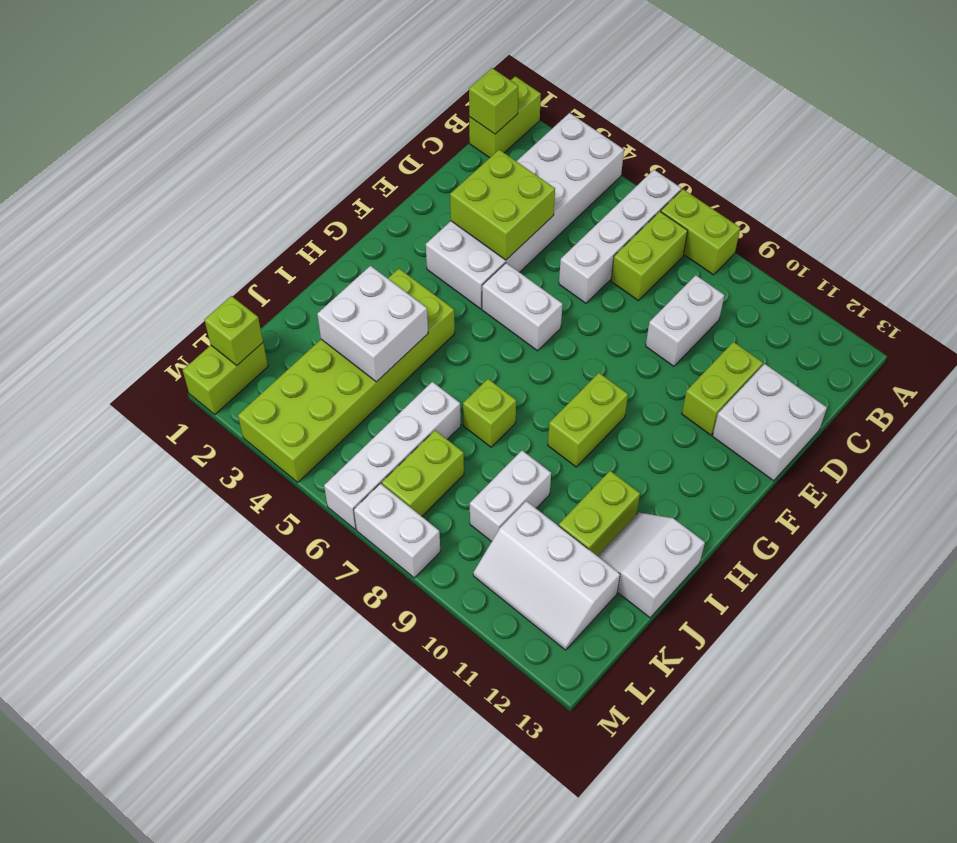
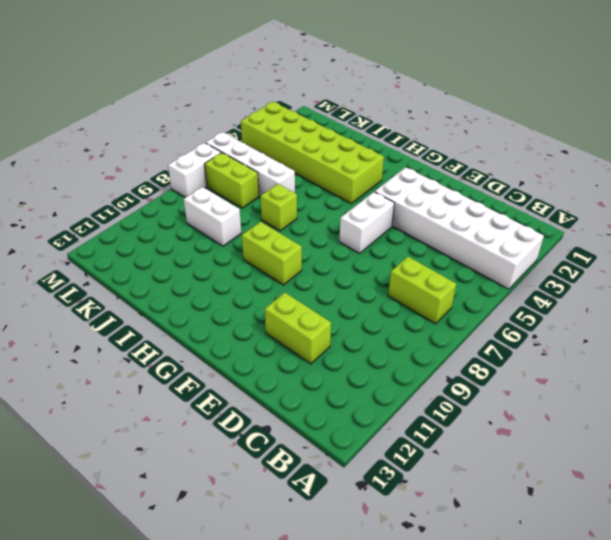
none -> lime brick A1:B1 level 1
none -> white brick A6:D6 level 1
none -> lime brick A7:A8 level 1

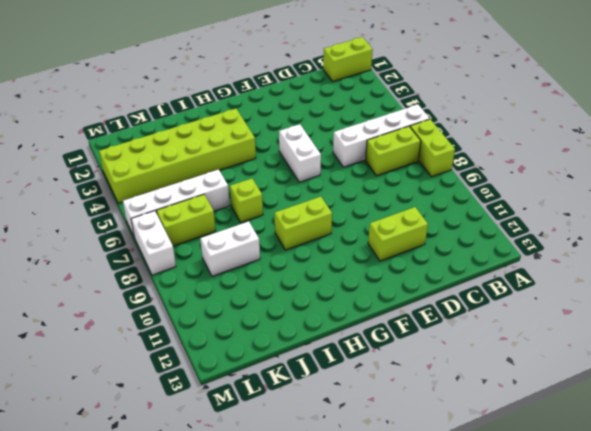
none -> white brick A3:F4 level 1
none -> white brick C9:D9 level 1
none -> white brick D12:E13 level 1

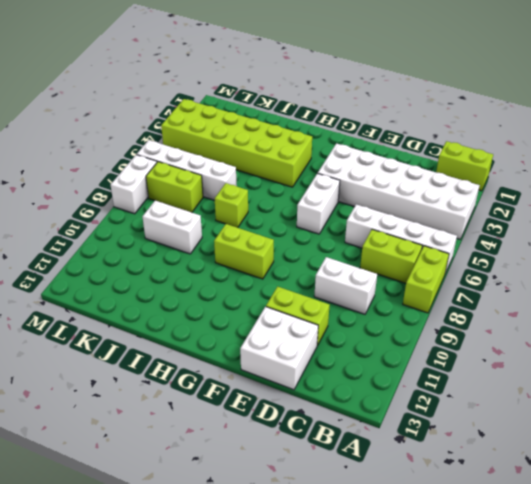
none -> lime brick I11:J11 level 1
none -> white slope I12:J13 level 1 top 13
none -> white slope K10:L12 level 1 top K

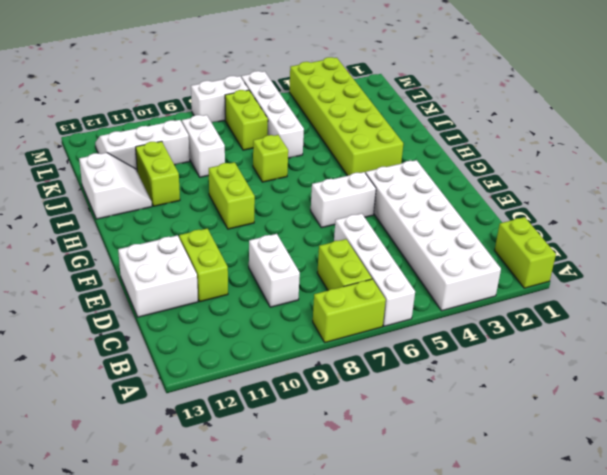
none -> lime brick L1:M1 level 1
none -> lime brick B1 level 2
none -> lime brick D3:E4 level 2

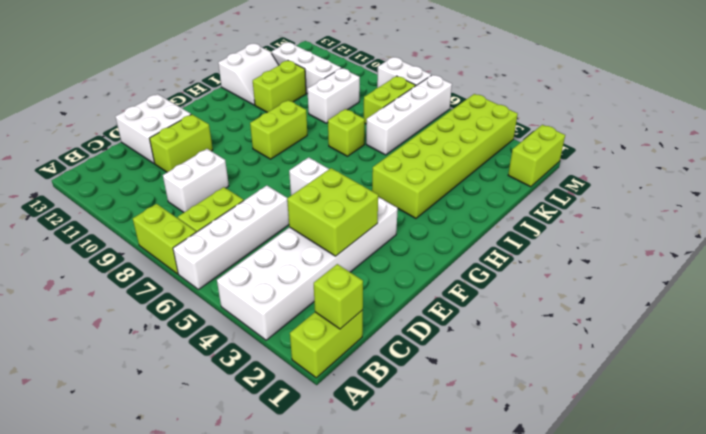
none -> white brick I3:J4 level 2
none -> lime brick L1 level 2

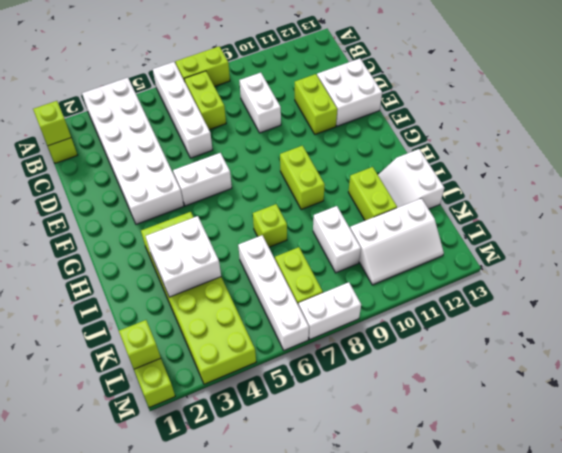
none -> lime brick D3:E4 level 2

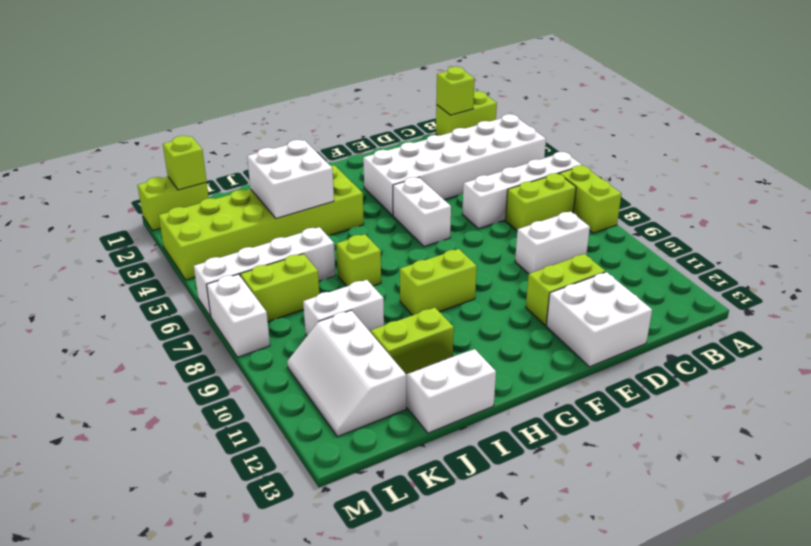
none -> lime brick D3:E4 level 2

